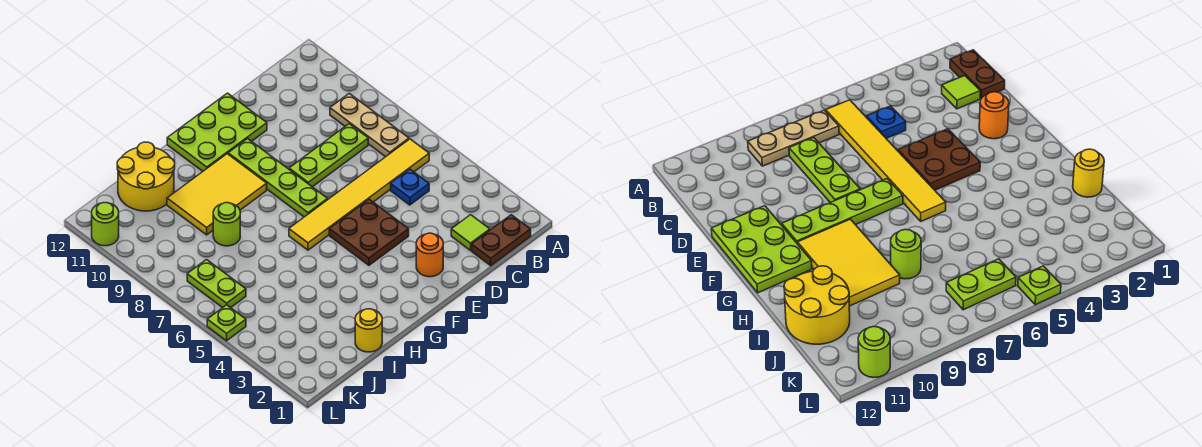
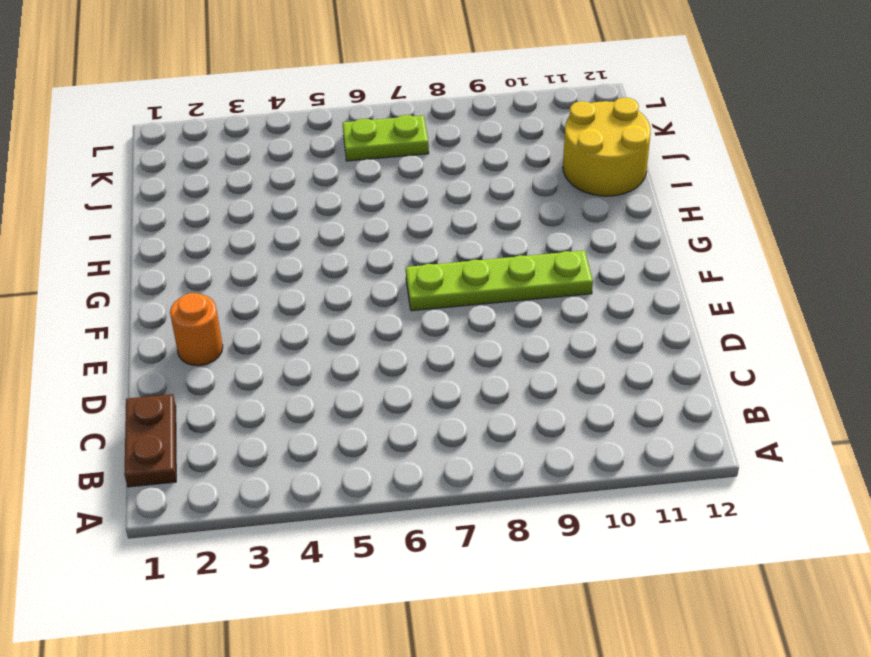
none -> yellow tile B6:G6 level 1
none -> tan plate B7:B9 level 1
none -> lime tile C2 level 1

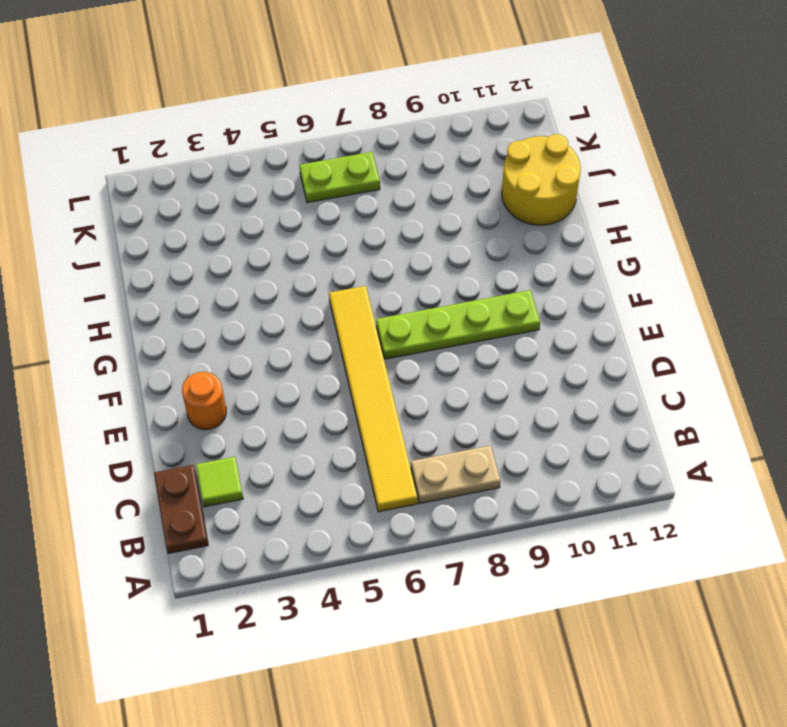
tan plate B7:B8 level 1 -> tan plate B7:B9 level 1
none -> blue plate C5 level 1
none -> lime plate C8:E8 level 1
none -> brown plate E4:F5 level 1

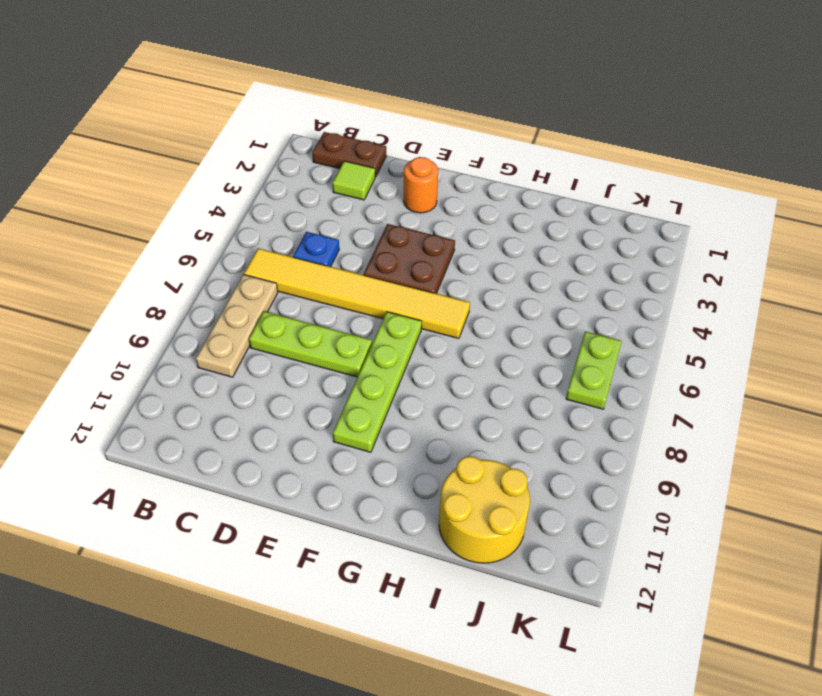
none -> lime plate E11:G12 level 1
none -> yellow tile G9:I10 level 1
none -> yellow round brick I1 level 1

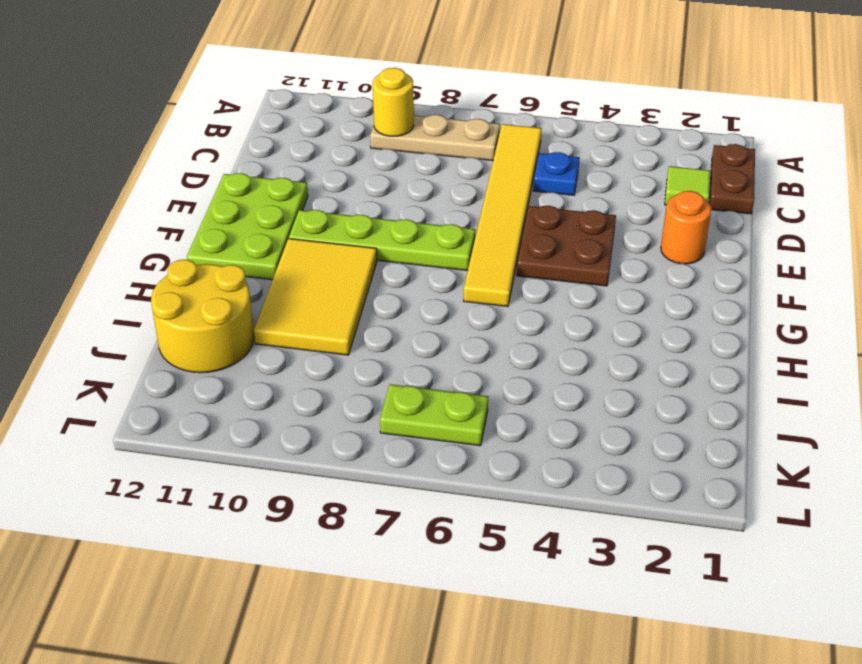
yellow round brick B9 level 2 -> yellow round brick I1 level 1
none -> lime plate C8:E8 level 1
none -> lime round brick I8 level 1
none -> lime plate L5 level 1

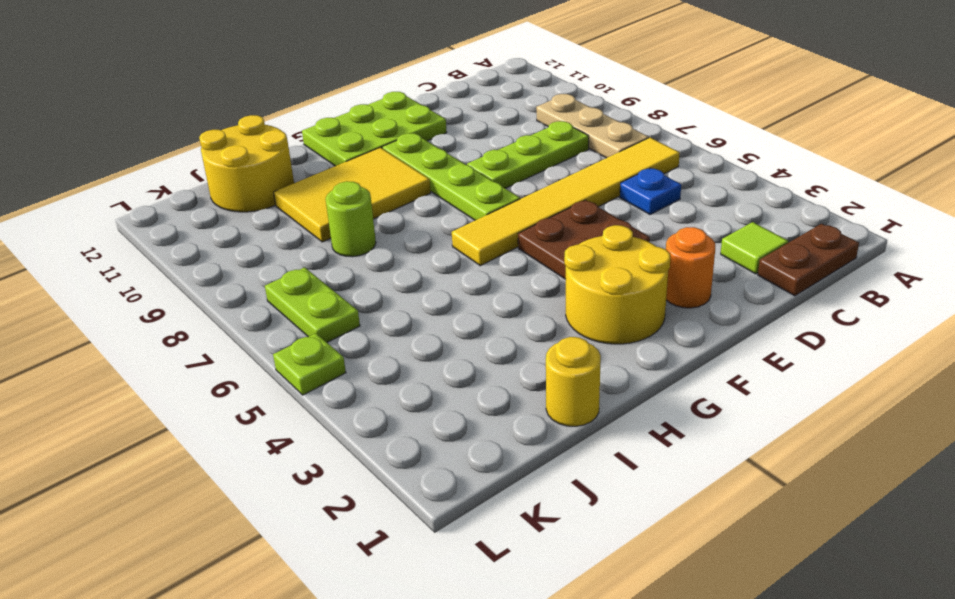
yellow round brick F2:G3 level 1 -> none
none -> lime round brick L11 level 1

